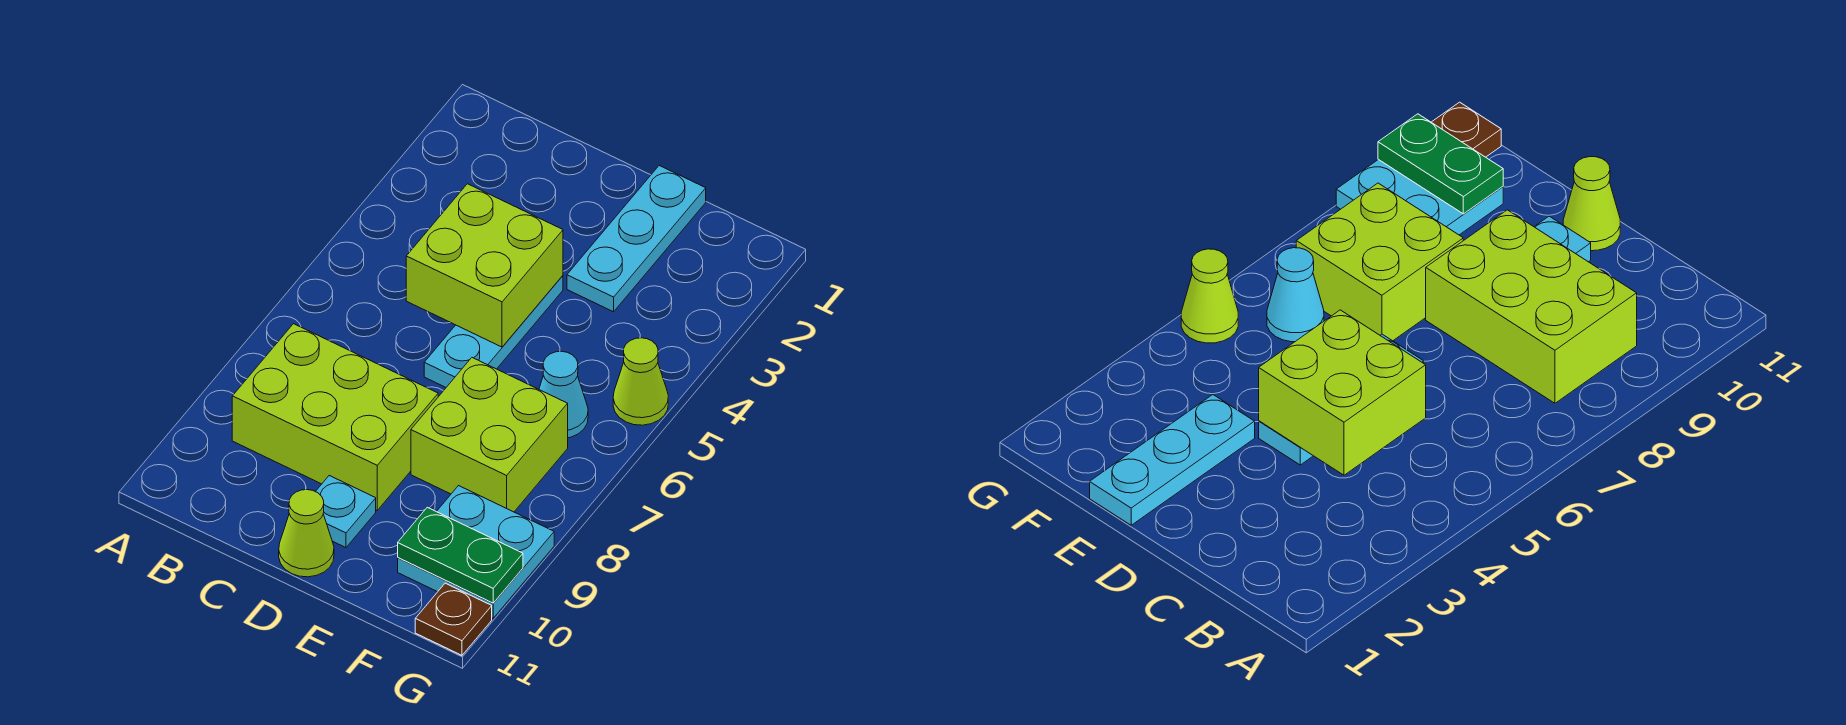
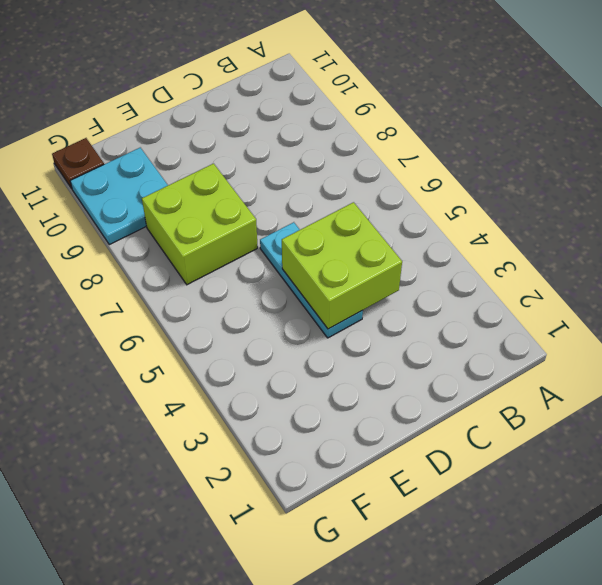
none -> lime brick B8:D9 level 1
none -> cyan plate D10 level 1
none -> lime cone D11 level 1

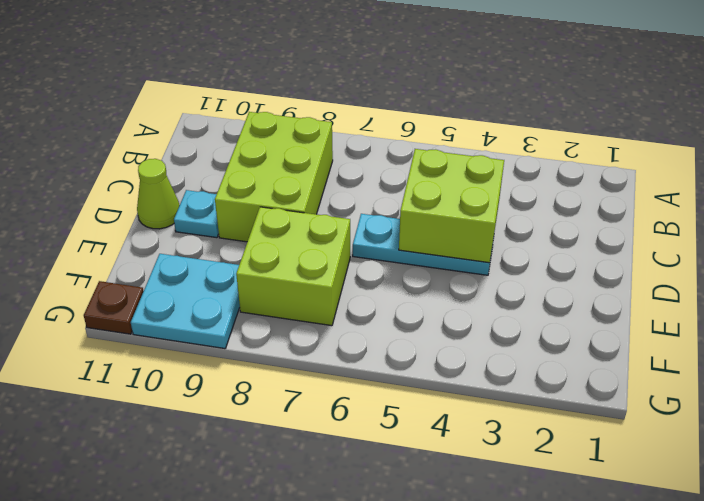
none -> cyan plate E1:E3 level 1
none -> cyan cone F6 level 1
none -> lime cone G5 level 1

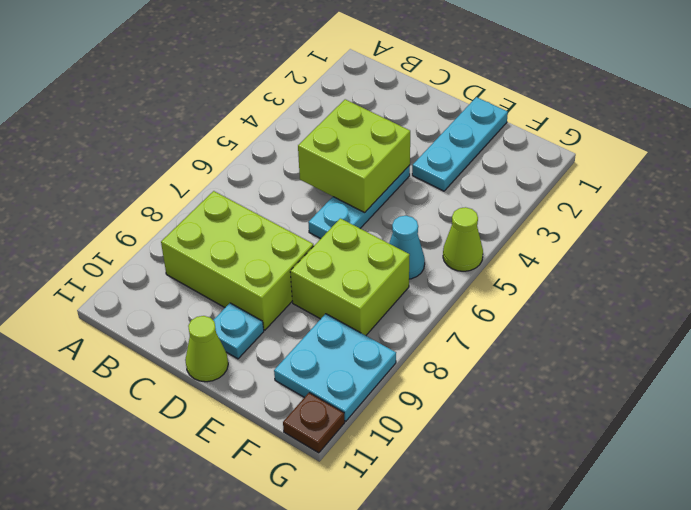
none -> green plate F10:G10 level 2

